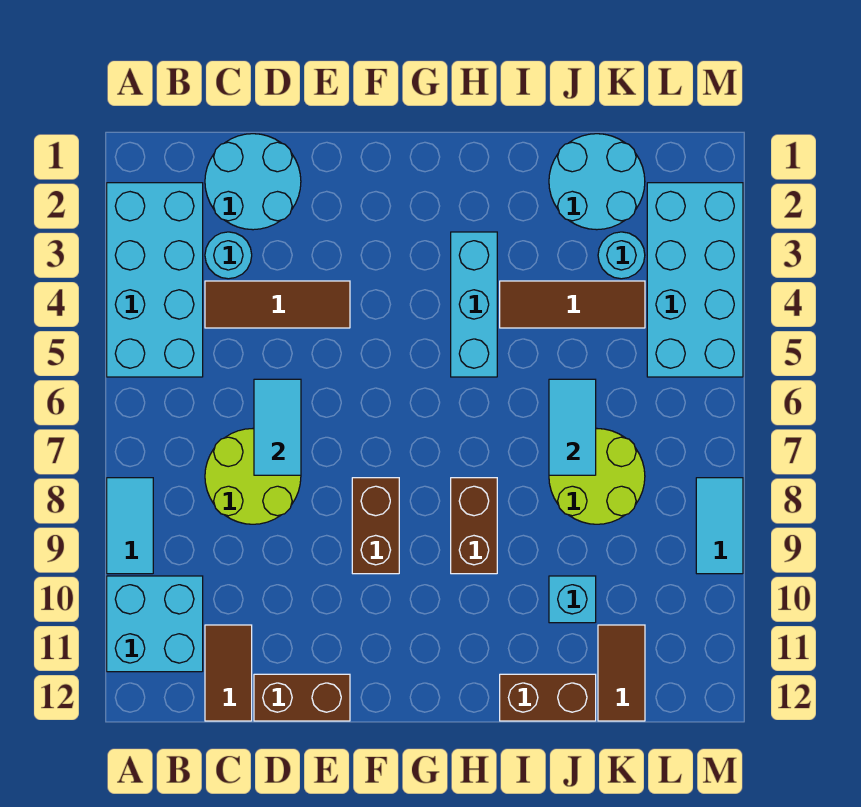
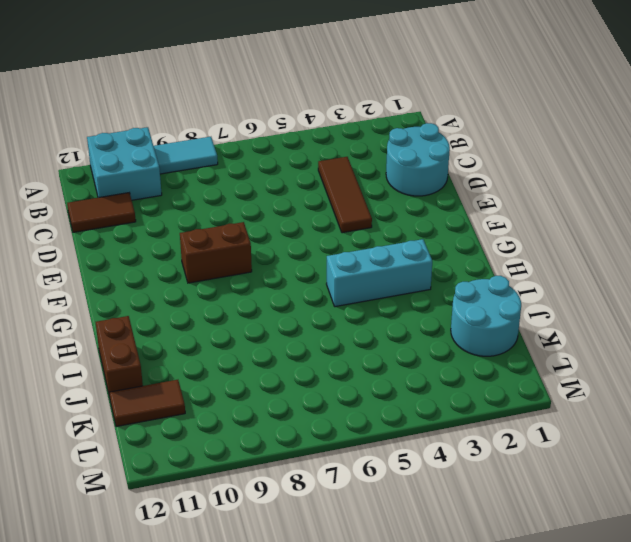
none -> cyan brick A2:B5 level 1
none -> cyan round brick C3 level 1
none -> lime round brick C7:D8 level 1

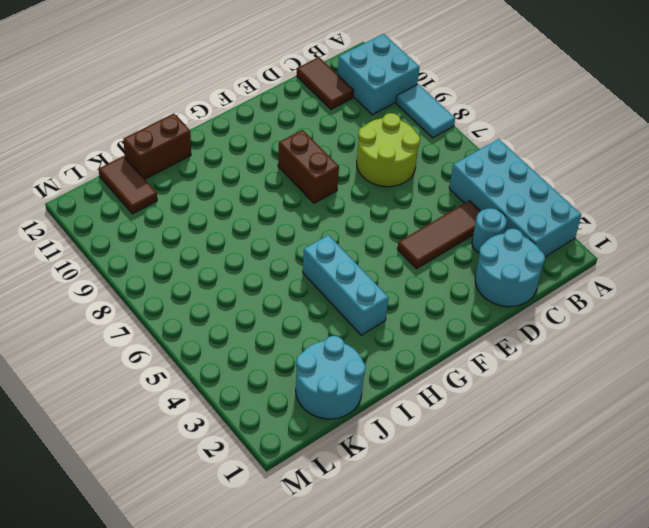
none -> brown brick D12:E12 level 1
none -> brown brick H8:H9 level 1
none -> brown tile I4:K4 level 1

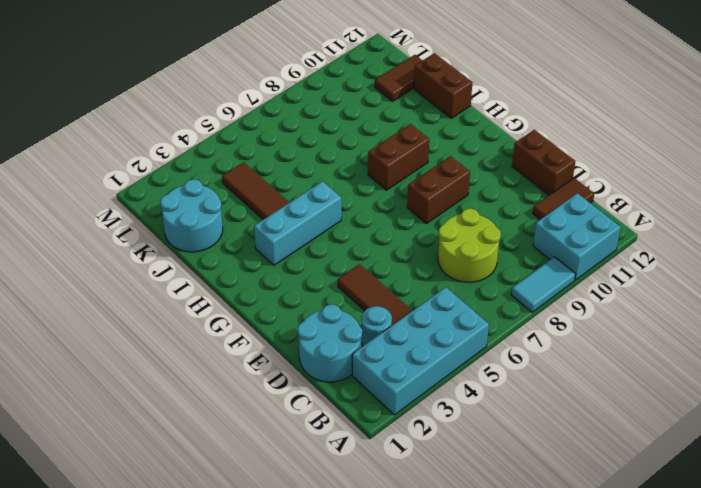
none -> lime round brick J7:K8 level 1
none -> cyan brick J10 level 1
none -> cyan round brick K3 level 1

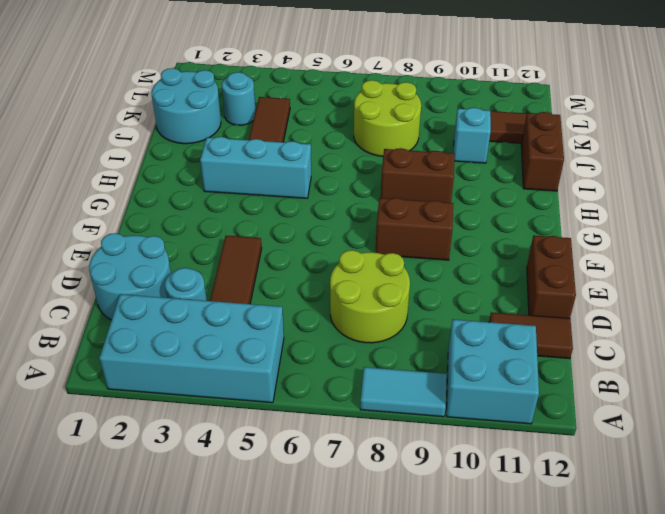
none -> cyan brick L2:M5 level 1
none -> cyan tile M8:M9 level 1
none -> cyan tile D6:D7 level 2

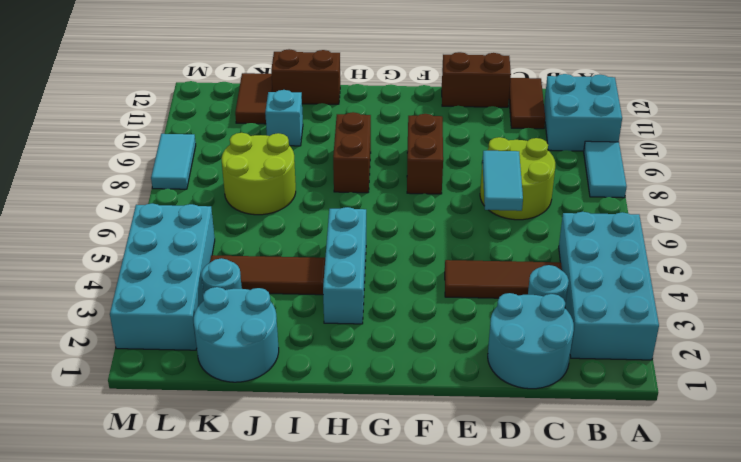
none -> cyan tile J6:J7 level 2

